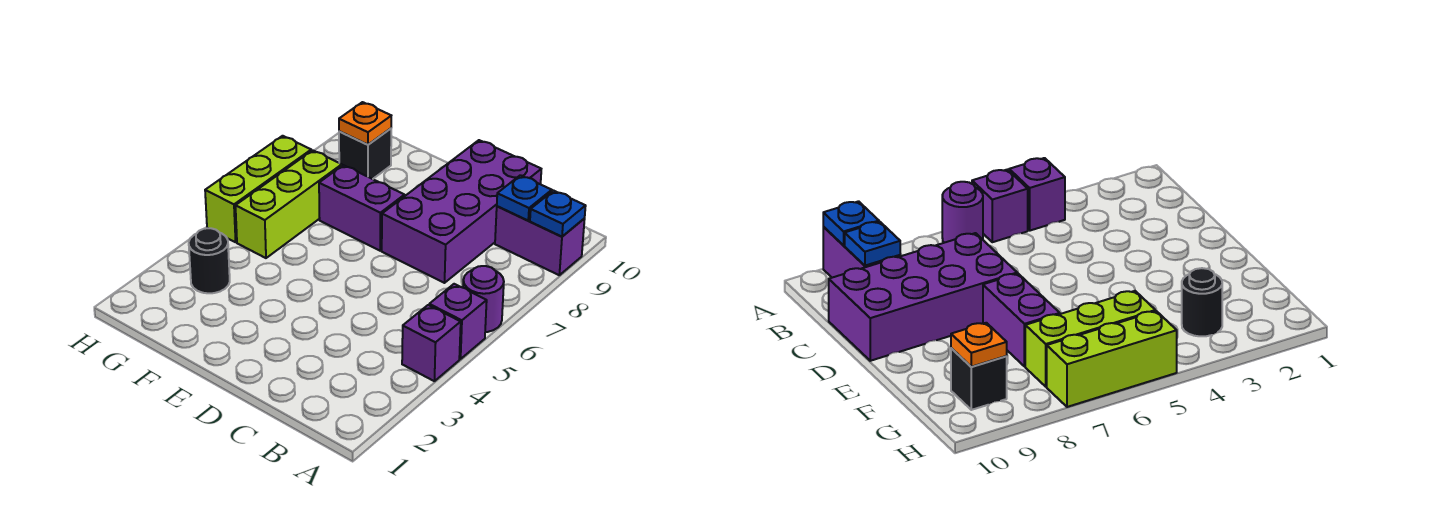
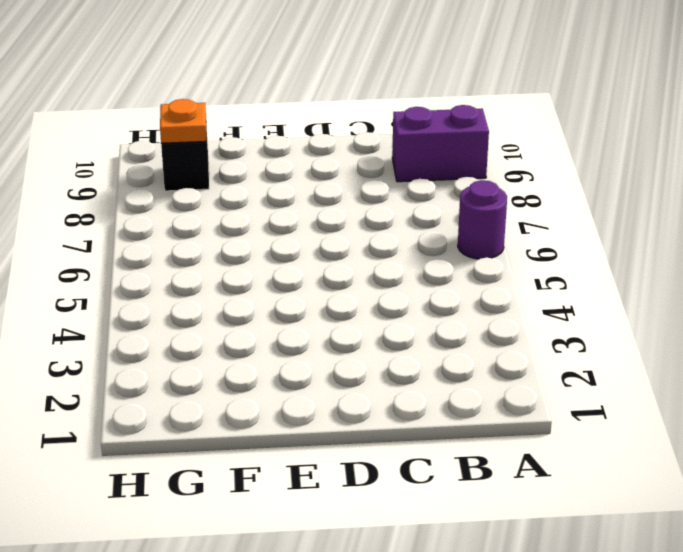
none -> purple brick A4 level 1
none -> purple brick A5 level 1
none -> purple brick C7:D10 level 1

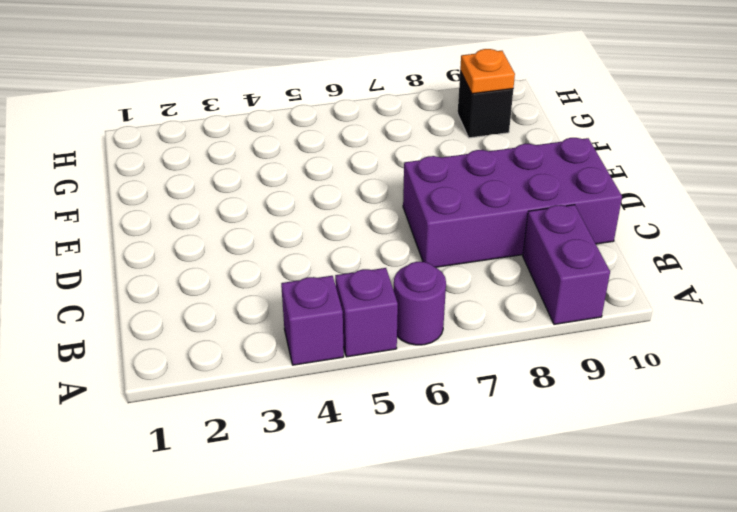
none -> purple brick E7:F7 level 1
none -> black round brick G3 level 1
none -> lime brick G5:G7 level 1

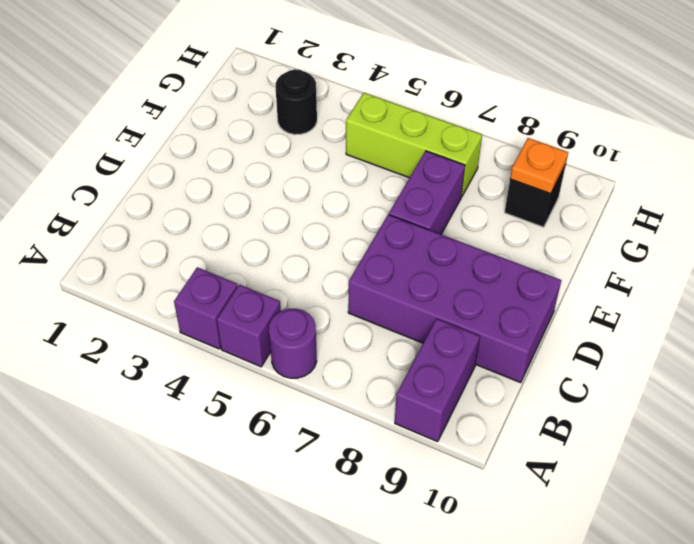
none -> lime brick H5:H7 level 1
none -> blue plate A9 level 2
none -> blue plate B9 level 2

